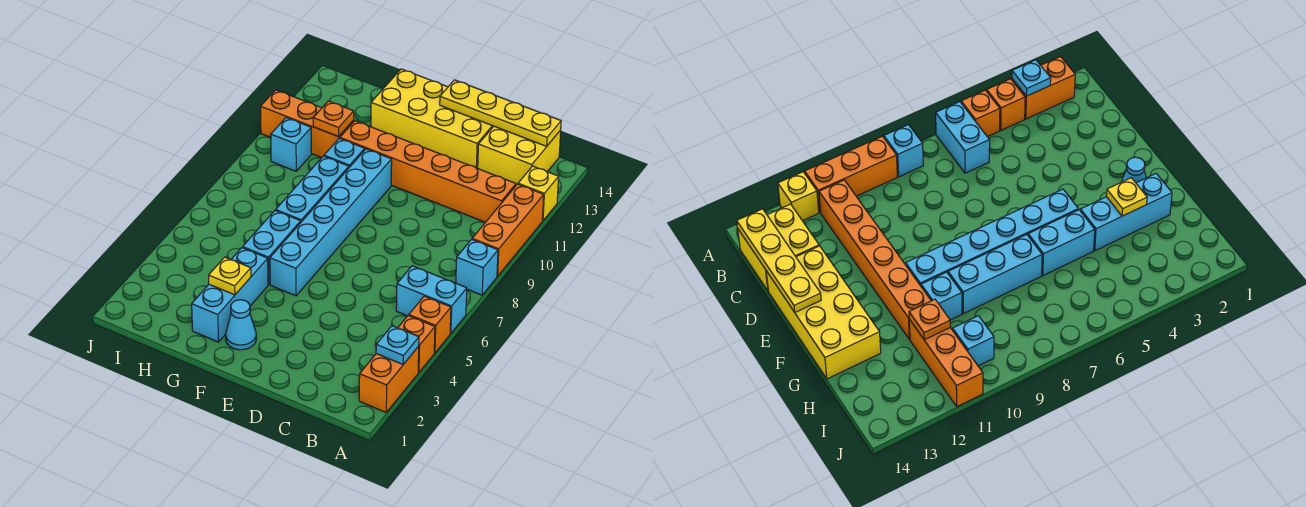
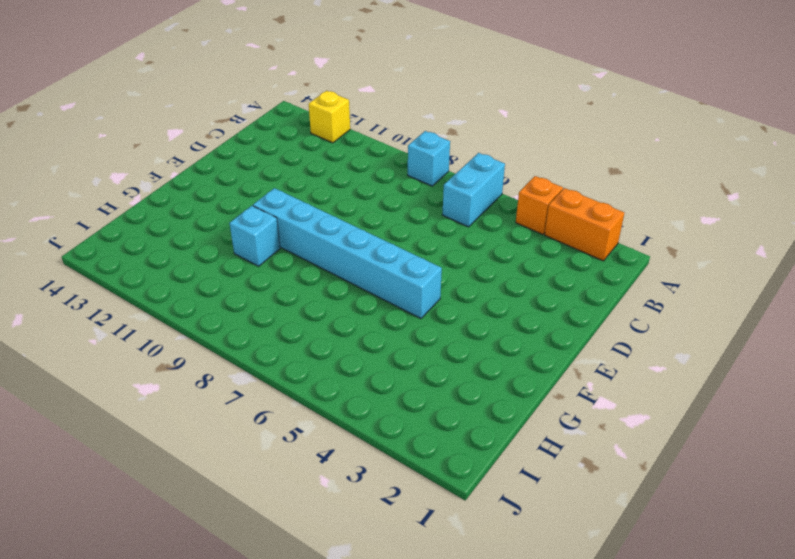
none -> orange brick A5 level 1
none -> orange brick A9:A11 level 1
none -> orange brick B11:G11 level 1

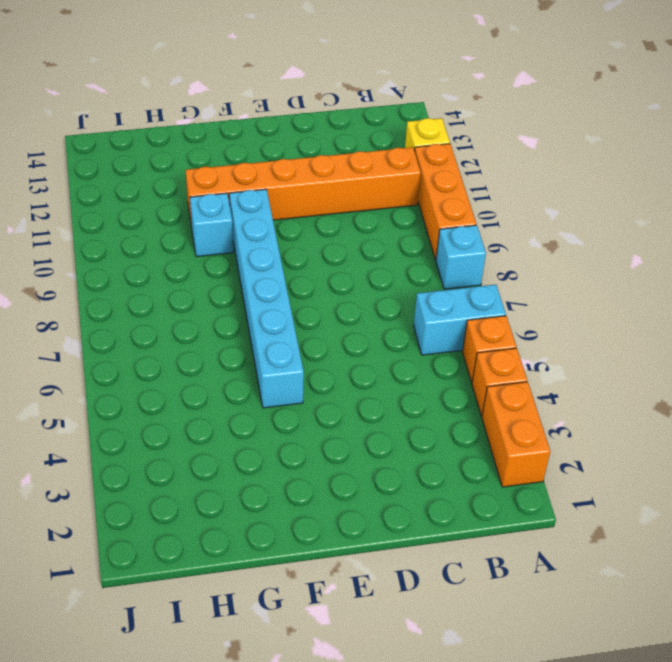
none -> yellow brick B13:C14 level 1
none -> yellow brick D13:G14 level 1
none -> cyan cone F2 level 1

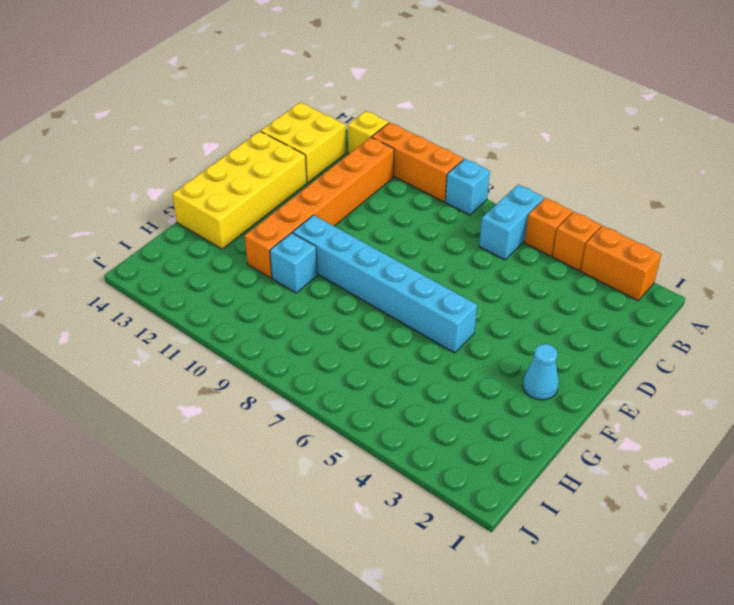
none -> cyan brick G2:G4 level 1
none -> cyan brick G5:G6 level 1
none -> cyan brick G7:G9 level 1

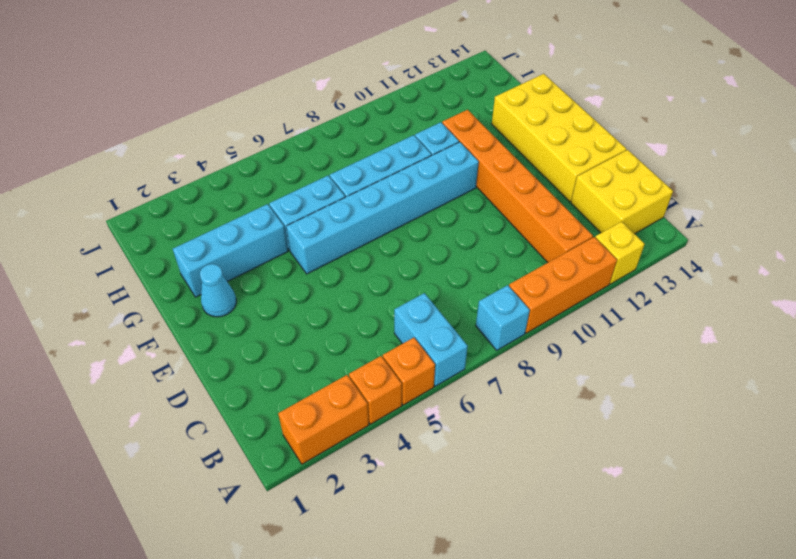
none -> orange brick H11:J11 level 1
none -> cyan brick I10 level 1
none -> cyan plate A3 level 2

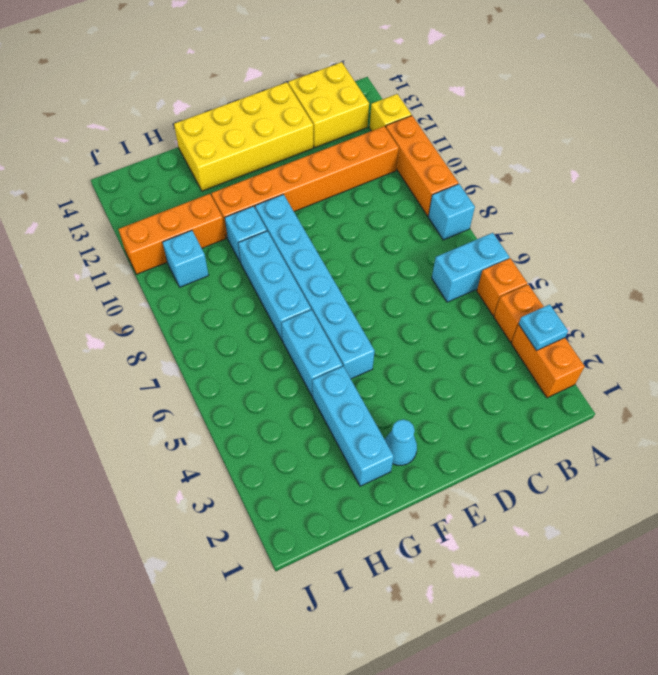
none -> yellow plate B14:E14 level 2
none -> yellow plate G3 level 2
none -> orange plate H11 level 2

